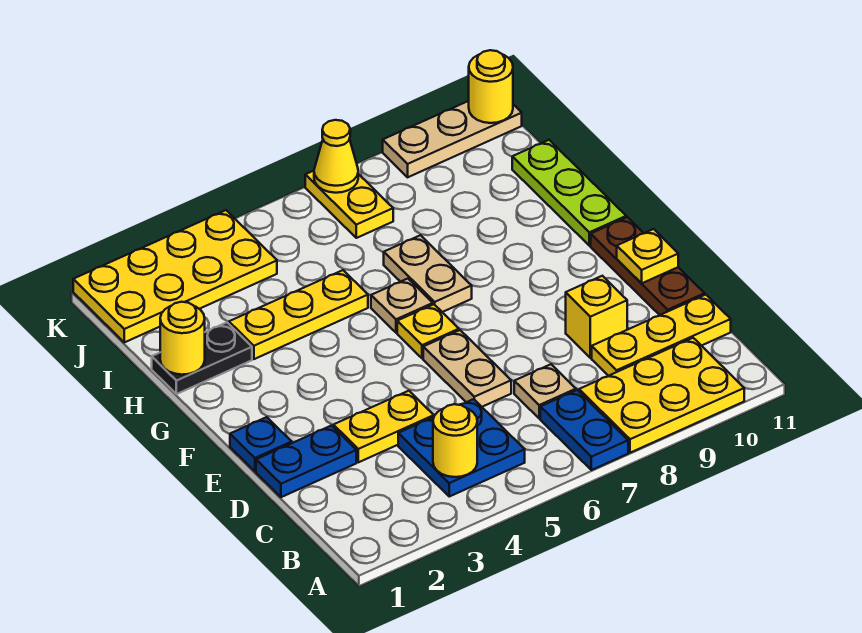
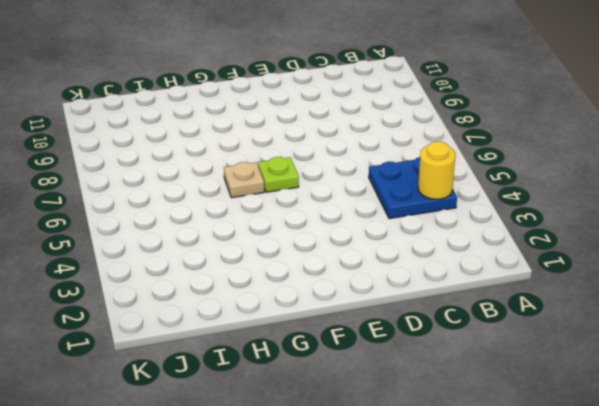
lime plate F6 level 1 -> yellow plate F6 level 1
none -> blue plate A7:B7 level 1
none -> yellow plate A8:B10 level 1
none -> tan plate C7 level 1

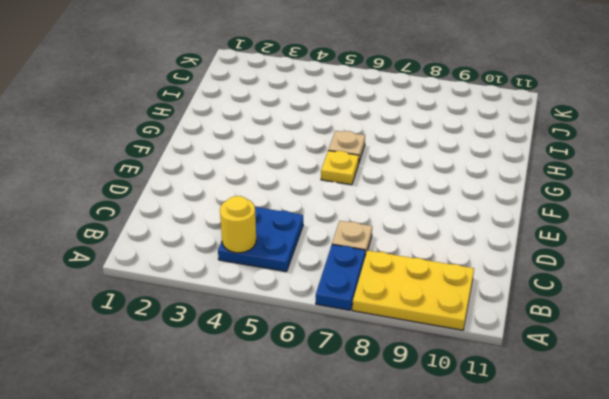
none -> yellow plate C9:C11 level 1
none -> blue plate D1:D2 level 1
none -> yellow plate D3:D4 level 1

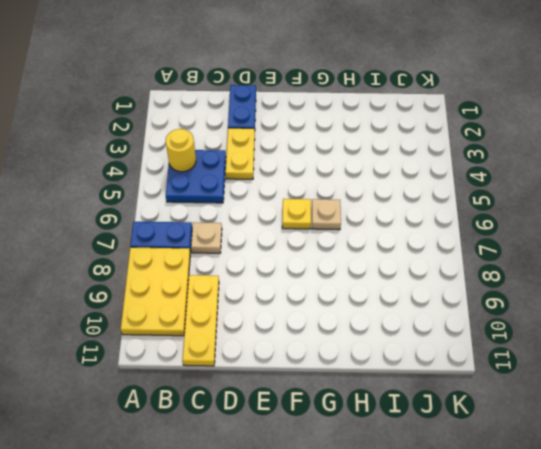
none -> tan plate D6:E6 level 1
none -> yellow brick D9 level 1
none -> brown plate D11:F11 level 1

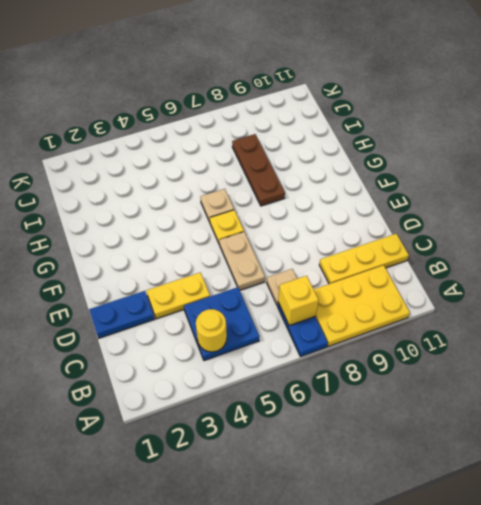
yellow brick B7 level 2 -> yellow brick D9 level 1
brown plate G8:I8 level 1 -> brown plate D11:F11 level 1
none -> blue plate E1 level 1
none -> tan plate G7:H7 level 1
none -> lime plate G11:I11 level 1

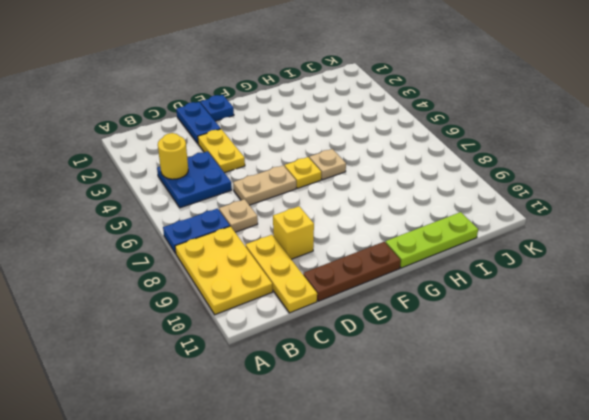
none -> tan plate G7:H7 level 1
none -> black plate H1:H2 level 1
none -> yellow plate H3:H5 level 1

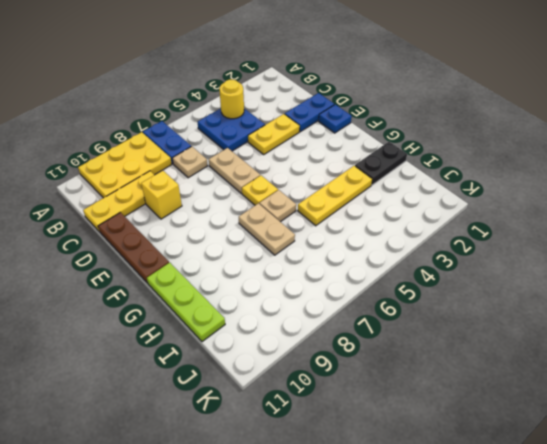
none -> yellow plate J1:K4 level 1
none -> yellow plate J7:K7 level 1
none -> tan plate K9:K11 level 1

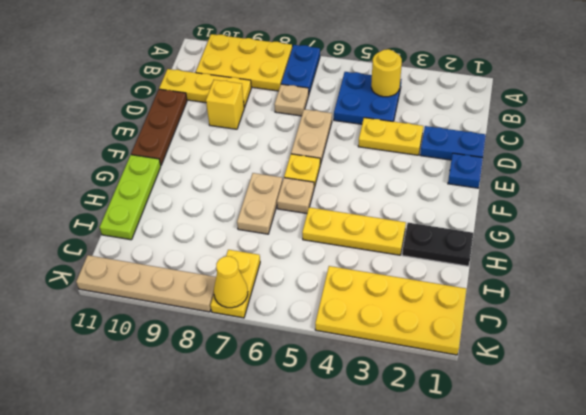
tan plate K8:K11 level 1 -> tan plate K9:K11 level 1
none -> yellow plate E11 level 2
none -> yellow round brick H1 level 2
none -> yellow round brick K11 level 2

